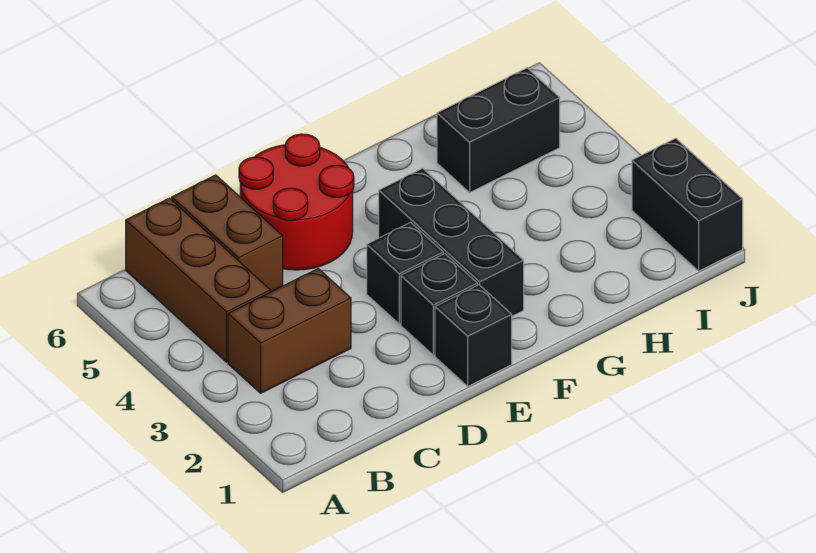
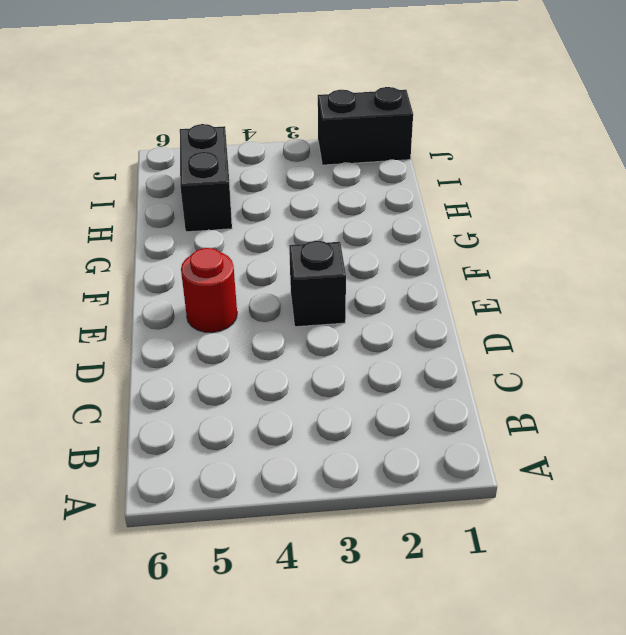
red round brick E5 level 1 -> red round brick D5:E6 level 1
none -> brown brick B3:C3 level 1
none -> brown brick B4:B6 level 1

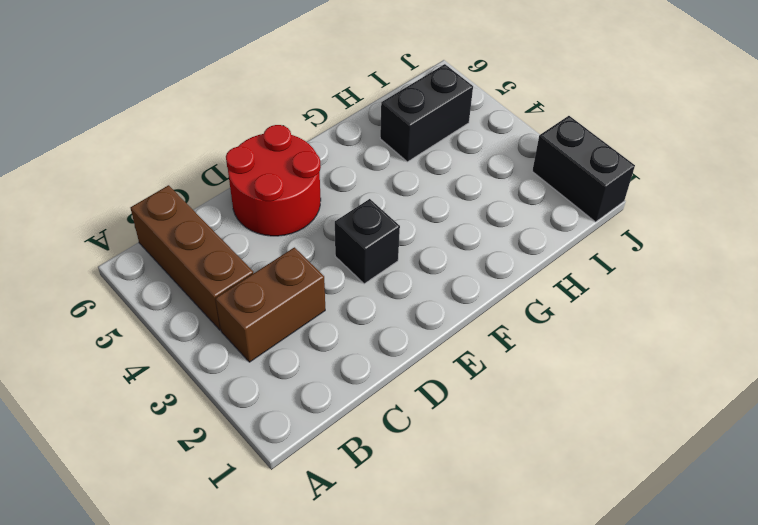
none -> brown brick C5:C6 level 1
none -> black brick E1 level 1

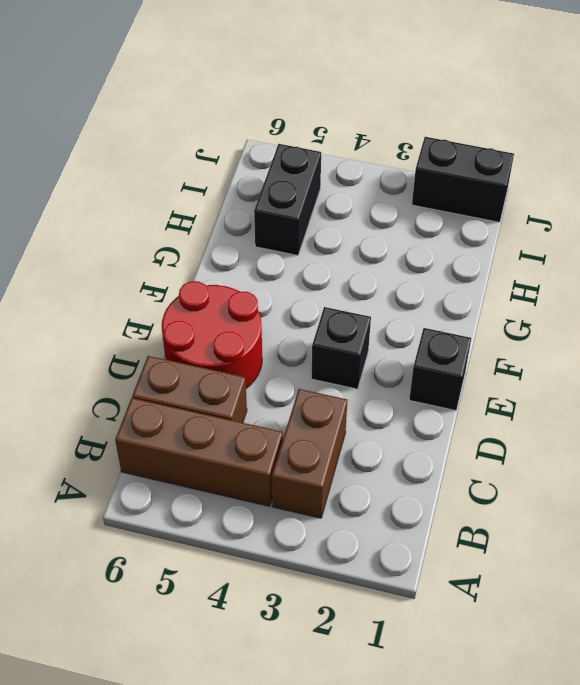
none -> black brick E2 level 1
none -> black brick F2:F4 level 1

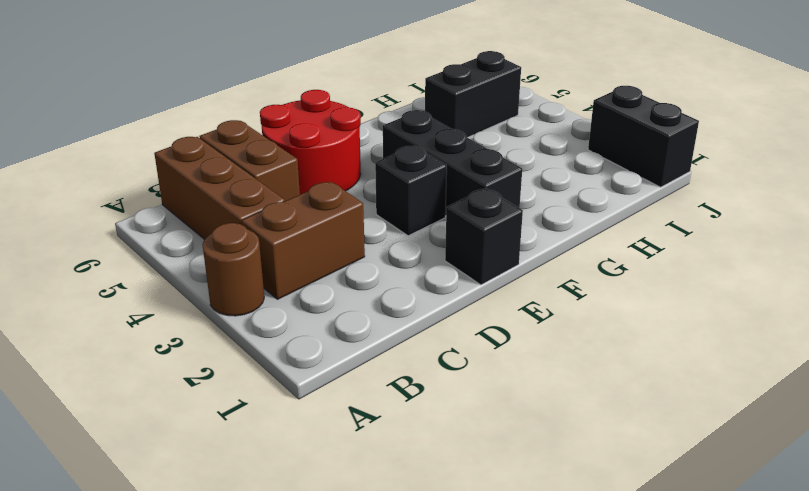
brown round brick A3 level 1 -> none
none -> black brick E2 level 1

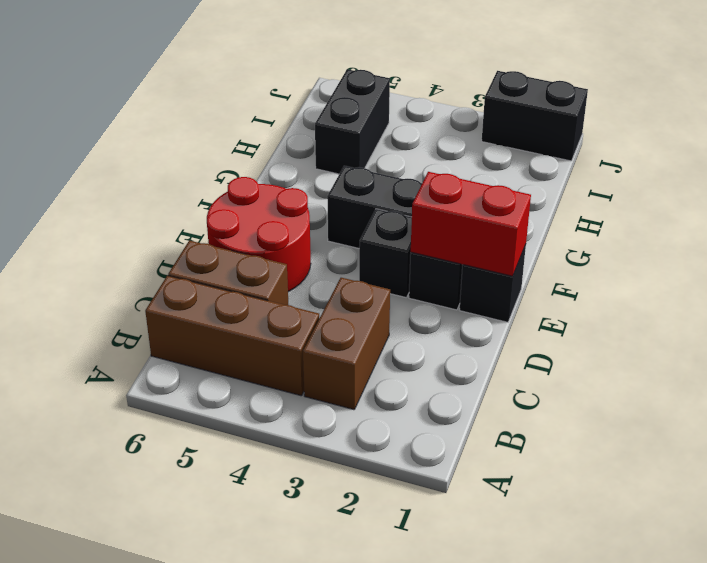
red brick E1:E2 level 2 -> none

